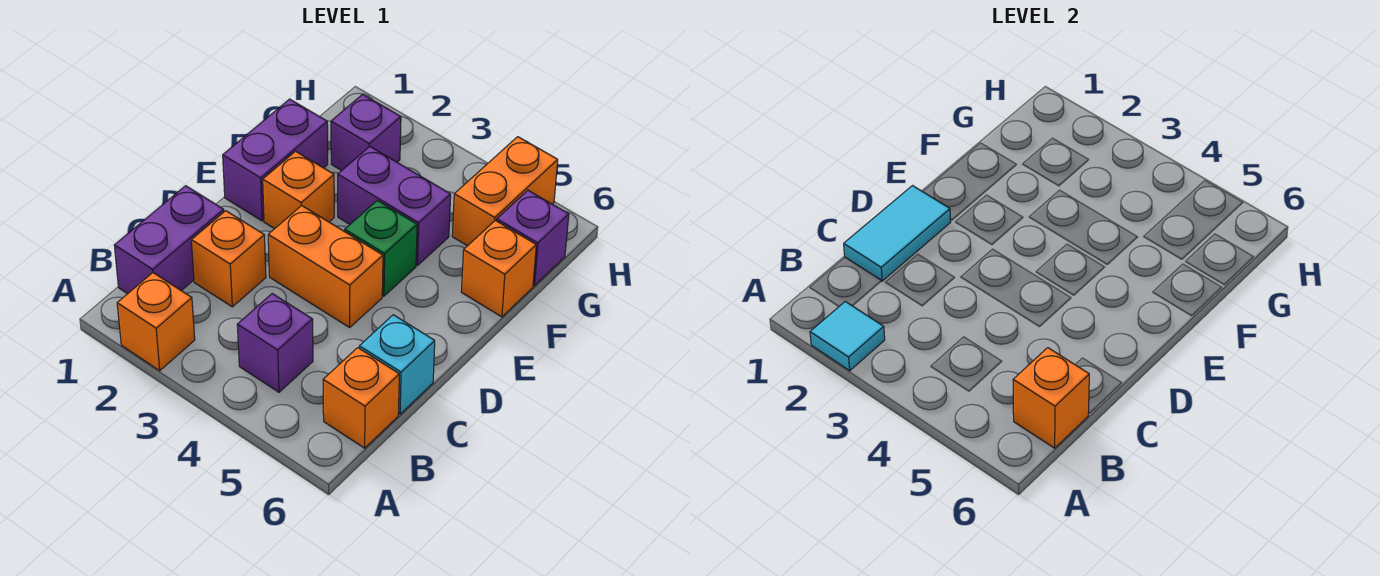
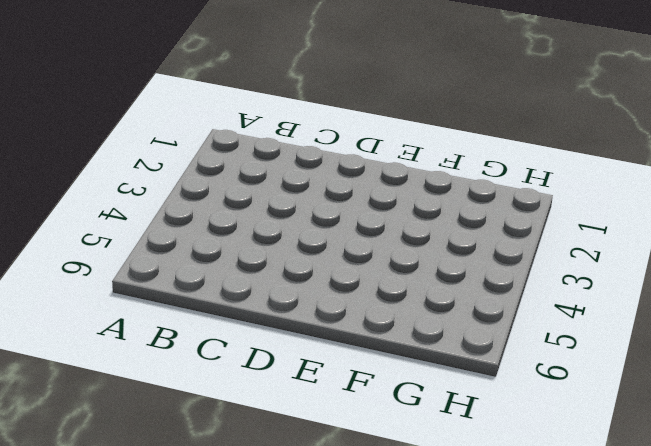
none -> orange brick A2 level 1
none -> purple brick B1:C1 level 1
none -> purple brick B4 level 1

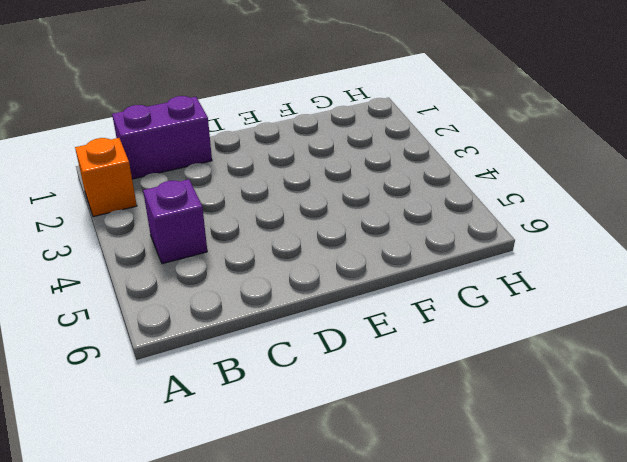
none -> orange brick B6 level 1
none -> orange brick C2 level 1
none -> cyan brick C6 level 1

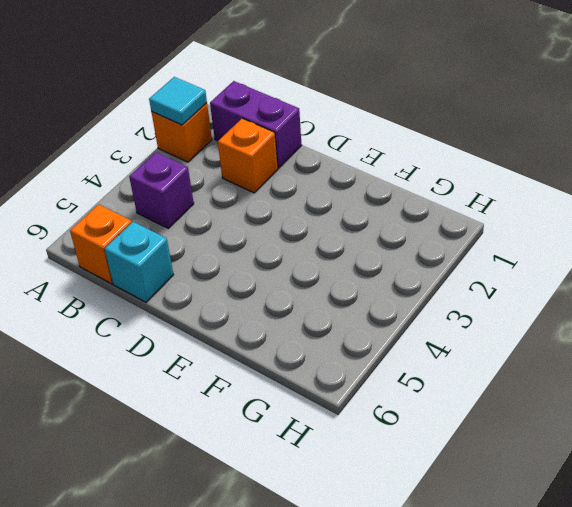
none -> orange brick D3:D4 level 1
none -> purple brick E1:F1 level 1
none -> orange brick E2 level 1

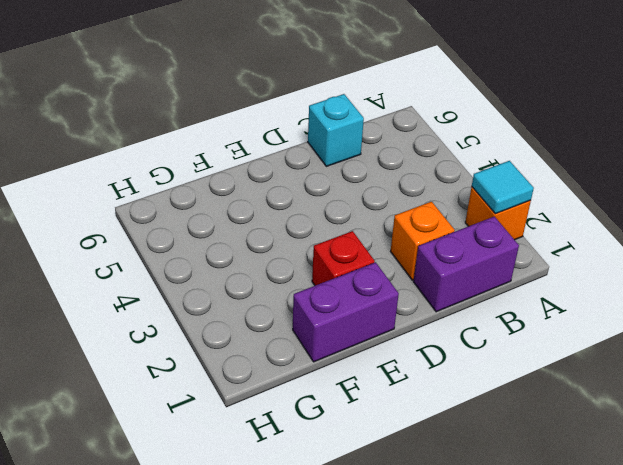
red brick E2 level 1 -> orange brick E2 level 1
none -> purple brick B4 level 1
none -> orange brick B6 level 1
none -> orange brick D3:D4 level 1

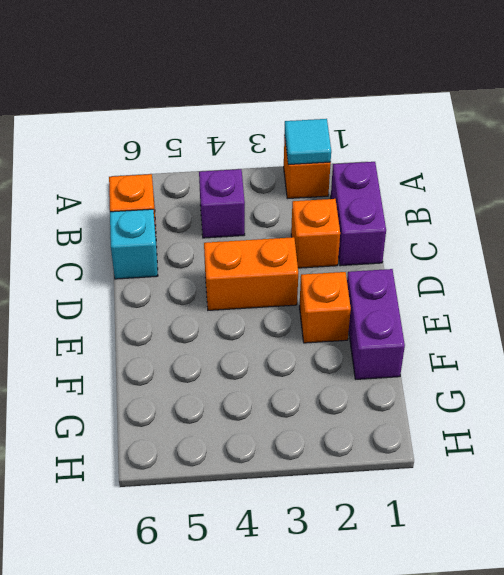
none -> green brick E4 level 1
none -> purple brick F3:F4 level 1
none -> orange brick F6 level 1

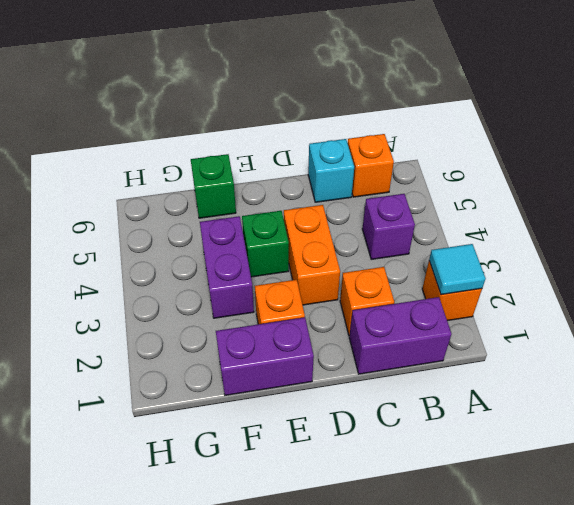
green brick F6 level 1 -> orange brick F6 level 1
none -> purple brick G2 level 1
none -> orange brick G5:H5 level 1
none -> purple brick G6 level 1

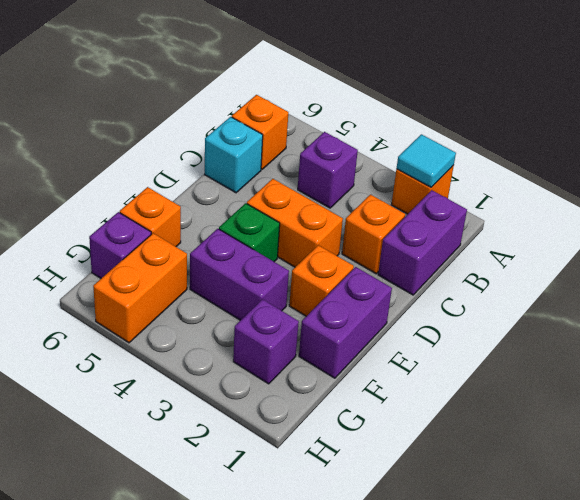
none -> orange brick B6 level 2
none -> cyan tile C1:D1 level 2

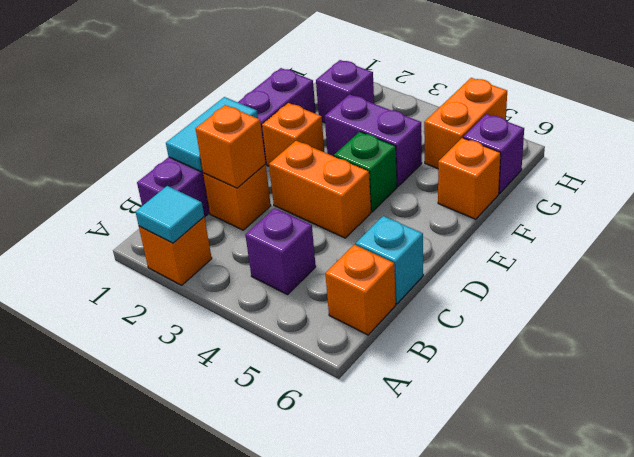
orange brick C2 level 2 -> orange brick B6 level 2

